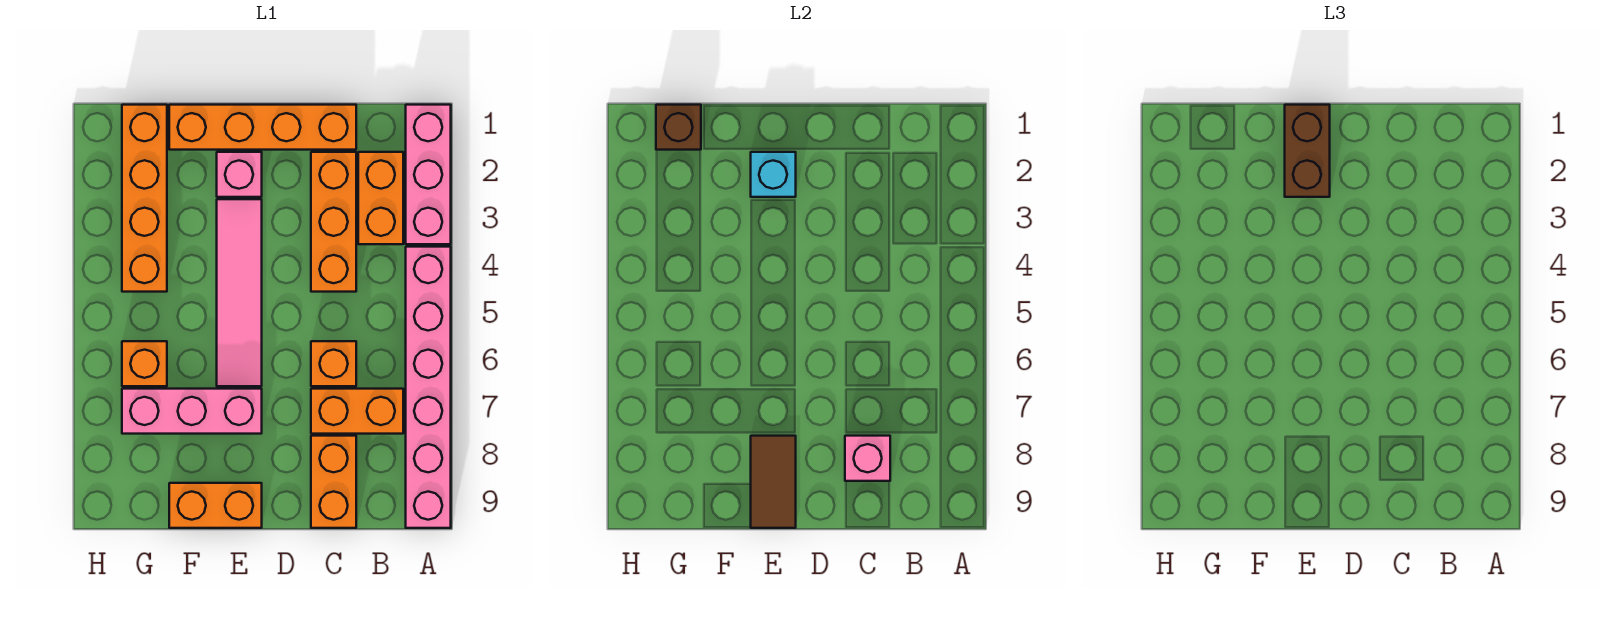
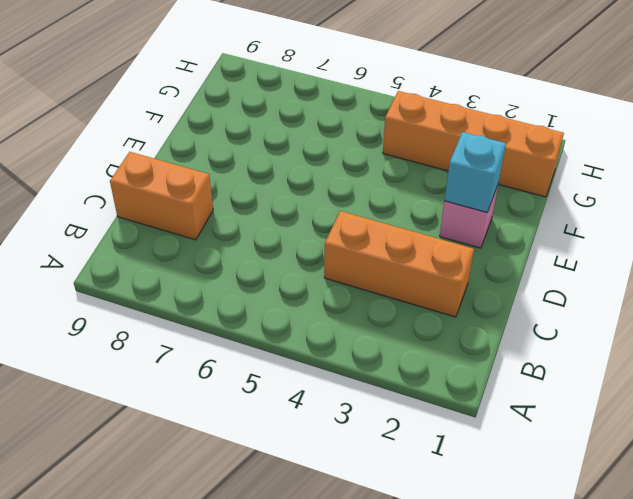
none -> pink brick A1:A3 level 1
none -> pink brick A4:A9 level 1
none -> orange brick B2:B3 level 1

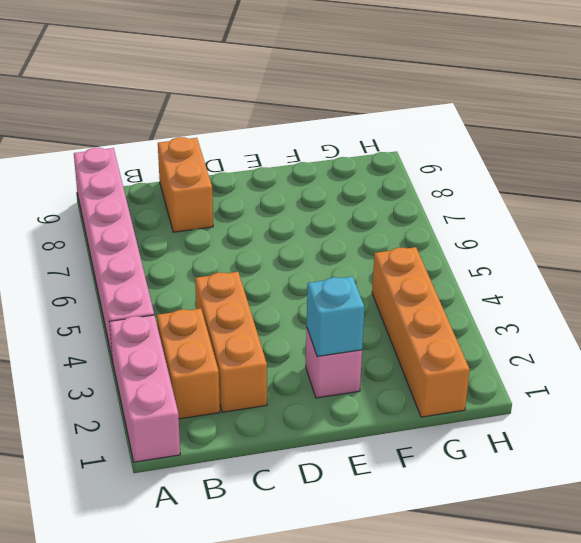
none -> orange brick B7:C7 level 1
none -> orange brick C1:F1 level 1
none -> orange brick C6 level 1

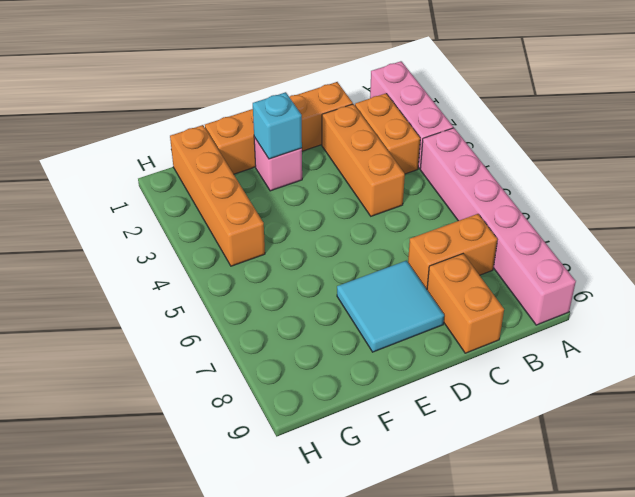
cyan tile D7:E8 level 1 -> pink brick E7:G7 level 1
none -> orange brick C6 level 1
none -> pink tile E3:E6 level 1
none -> orange brick E9:F9 level 1

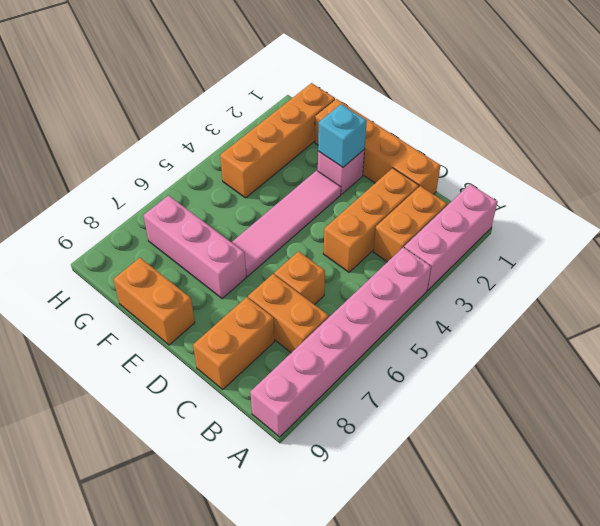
none -> orange brick G6 level 1
none -> pink brick C8 level 2
none -> brown tile E8:E9 level 2

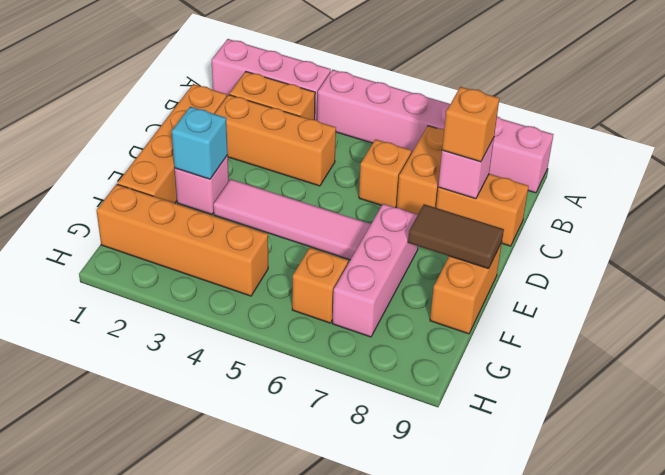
orange brick C8 level 3 -> none
none -> brown brick G1 level 2
none -> brown brick E1:E2 level 3

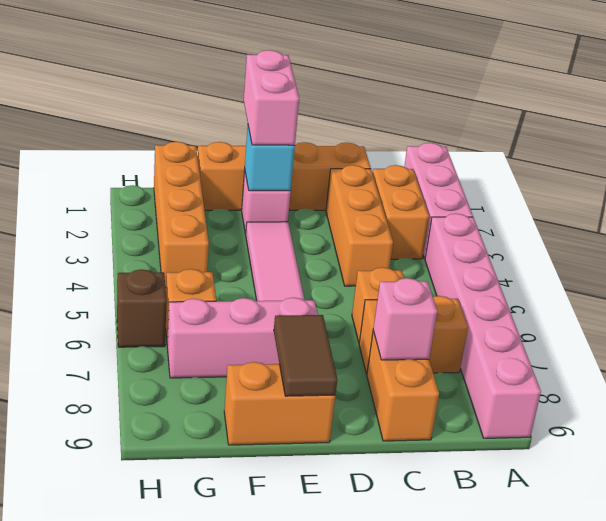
pink brick E1:E2 level 3 -> brown brick E1:E2 level 3
brown brick H6 level 1 -> brown brick G1 level 2

